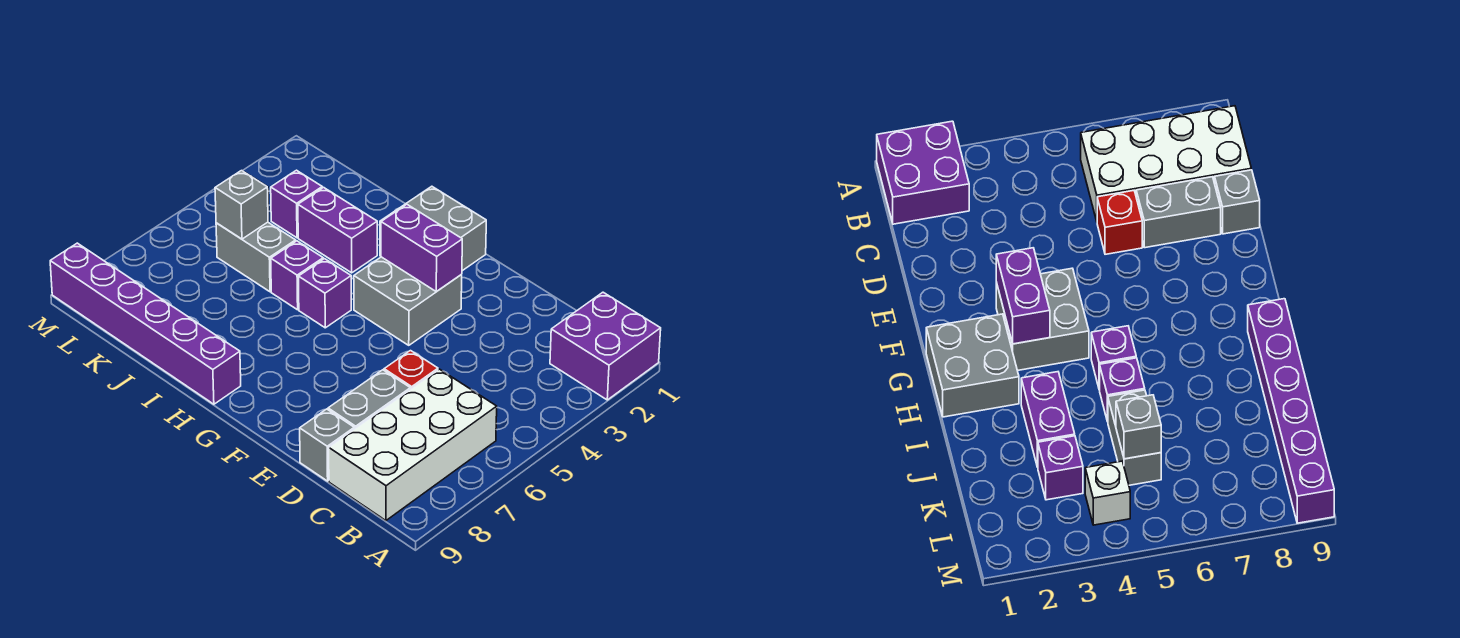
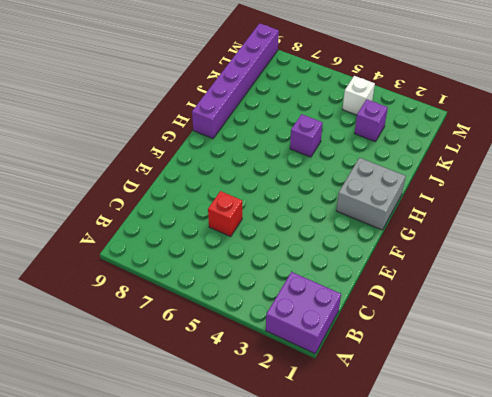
none -> white brick B6:C9 level 1
none -> grey brick D7:D8 level 1
none -> grey brick D9 level 1

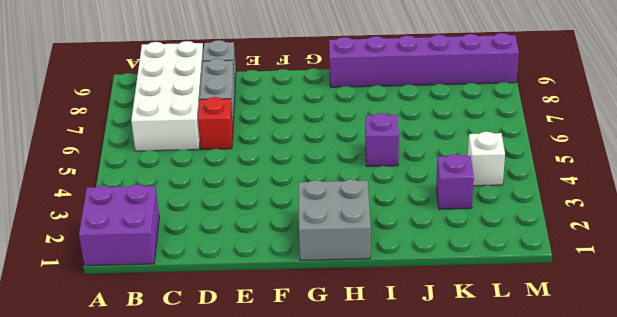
none -> grey brick F3:G4 level 1
none -> purple brick H5 level 1
none -> purple brick I3:J3 level 1

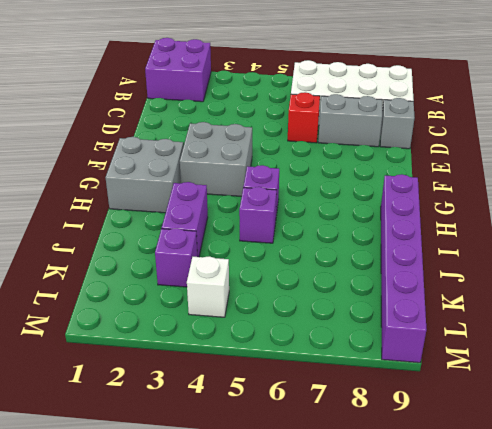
none -> grey brick J5:K5 level 1
none -> purple brick F3:G3 level 2
none -> grey brick K5 level 2

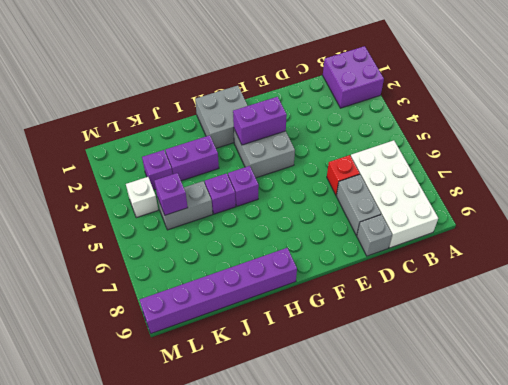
purple brick K5 level 2 -> grey brick K5 level 2

